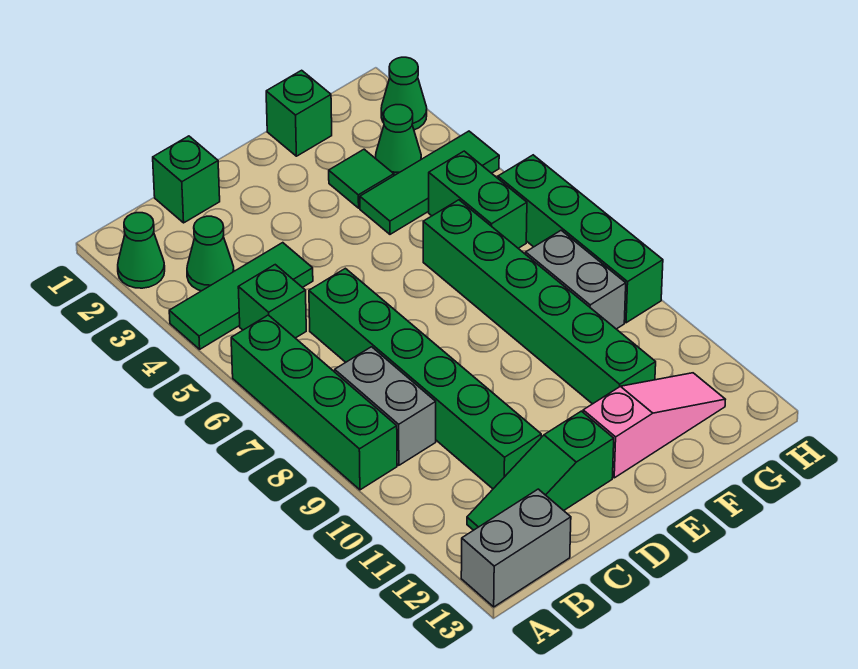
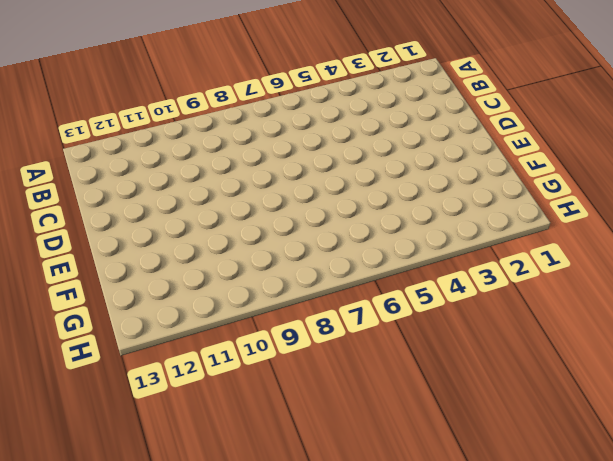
none -> green cone A2 level 1
none -> green tile A4:C4 level 1
none -> green brick A6:A9 level 1

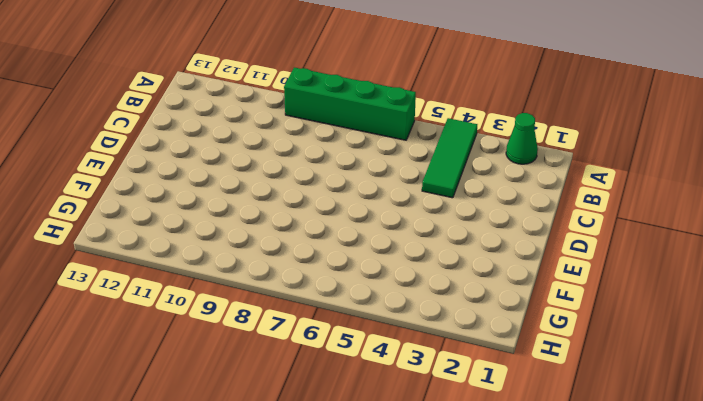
none -> grey brick A13:B13 level 1
none -> green cone B3 level 1
none -> green brick B5 level 1

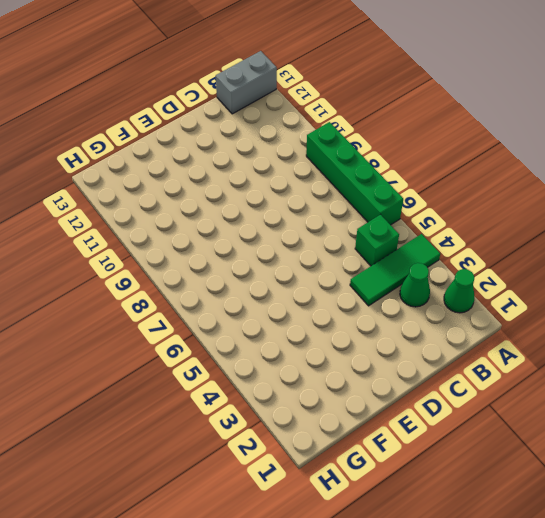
none -> grey brick B8:B9 level 1
none -> green slope B12:D12 level 1 top D
none -> green brick C1 level 1

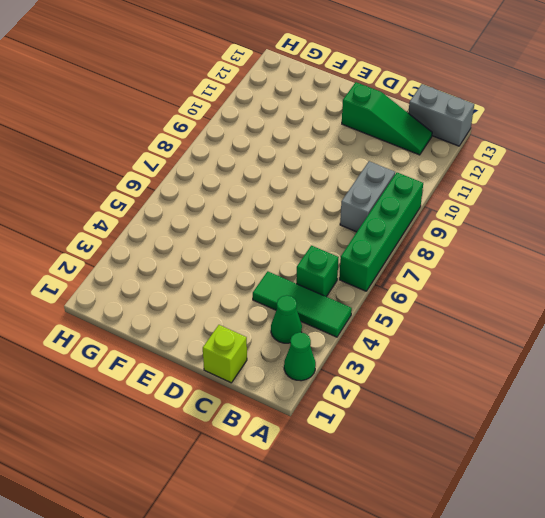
lime brick C1 level 1 -> green brick C1 level 1
none -> green brick C6:C11 level 1
none -> pink slope E12:G12 level 1 top E
none -> green brick F1 level 1

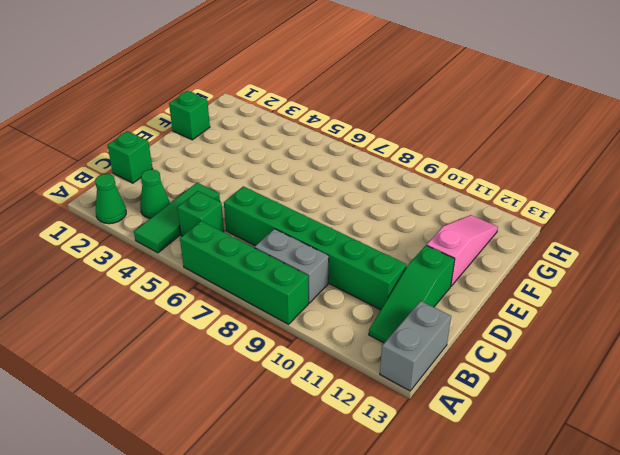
none -> green tile F3 level 1
none -> green tile F4:H4 level 1
none -> green brick F6:F11 level 1

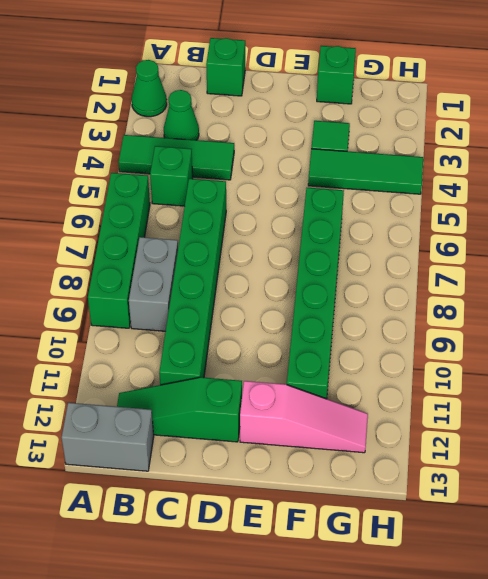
none -> green cone G3 level 1
none -> green brick G5:G6 level 1
none -> grey brick G8:G9 level 1

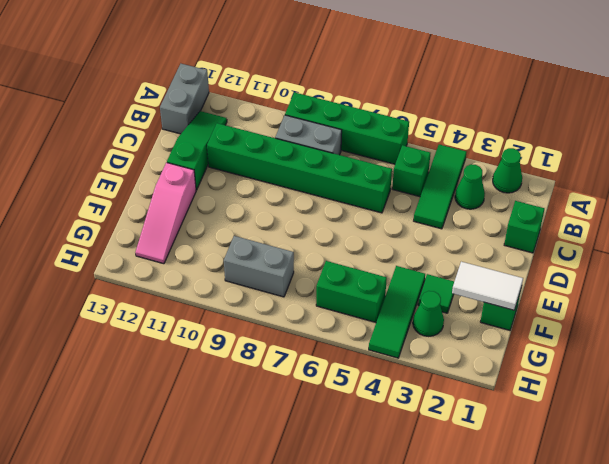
white tile F1:F2 level 2 -> none
none -> green brick F6:F11 level 1
none -> green cone H2 level 1
none -> green brick H6:H9 level 1

